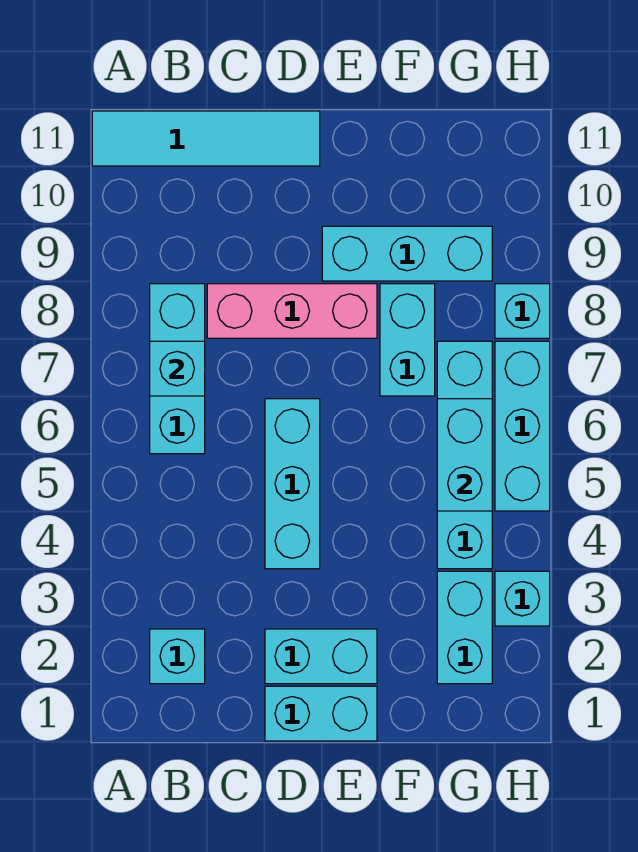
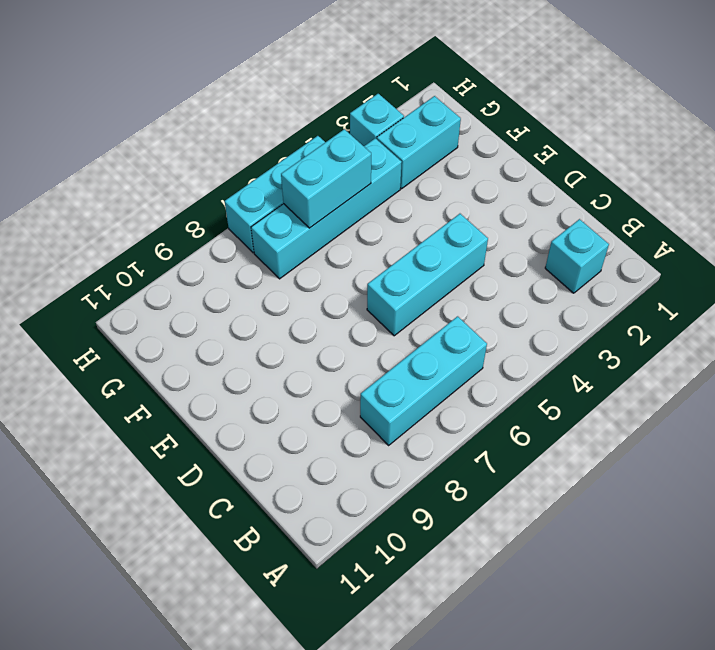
none -> cyan tile A11:D11 level 1
none -> pink brick C8:E8 level 1
none -> cyan brick D1:E1 level 1

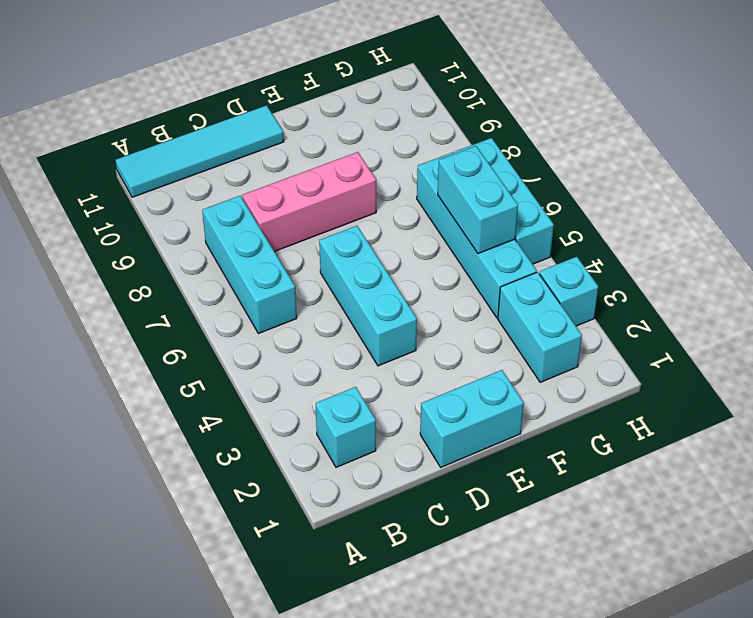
none -> cyan brick D2:E2 level 1
none -> cyan brick E9:G9 level 1
none -> cyan brick F7:F8 level 1

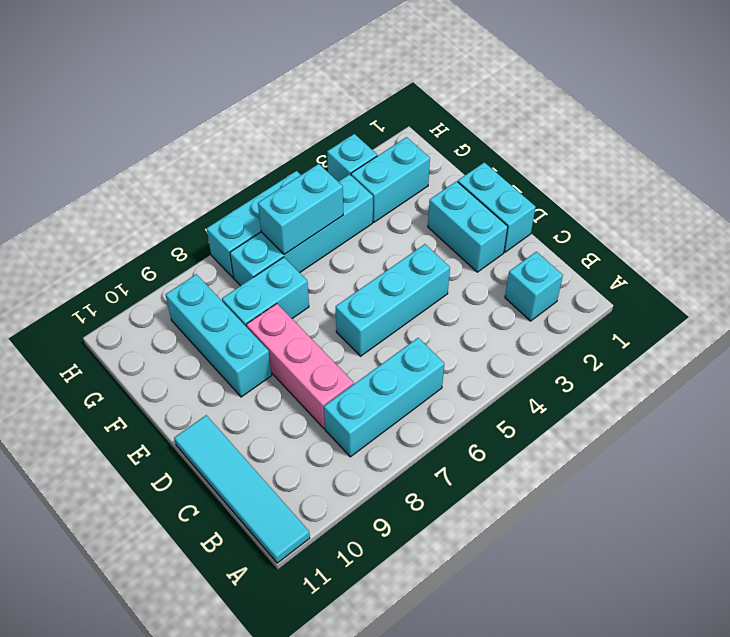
none -> cyan brick H8 level 1
none -> cyan brick B7 level 2

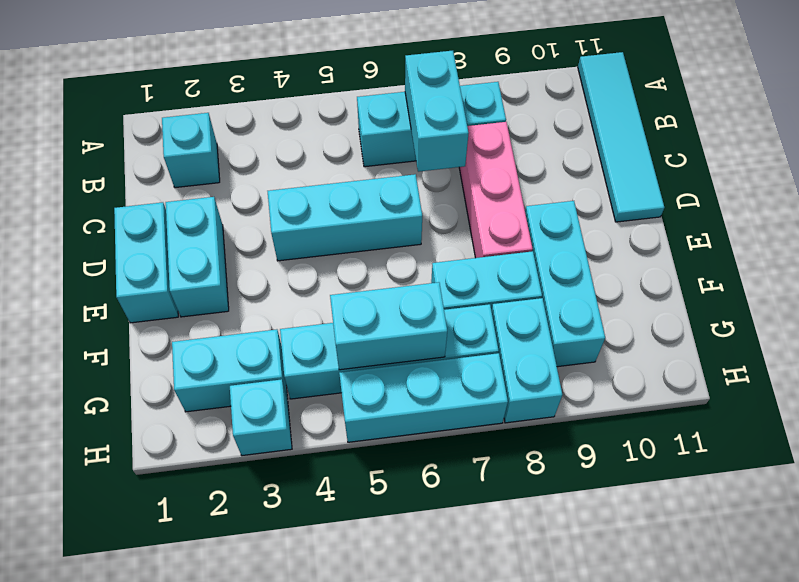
cyan brick B7:C7 level 2 -> cyan brick B7 level 2
cyan brick G8:H8 level 1 -> cyan brick H8 level 1

